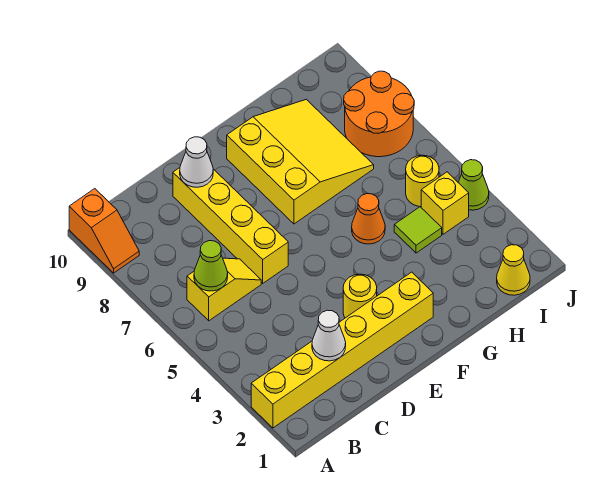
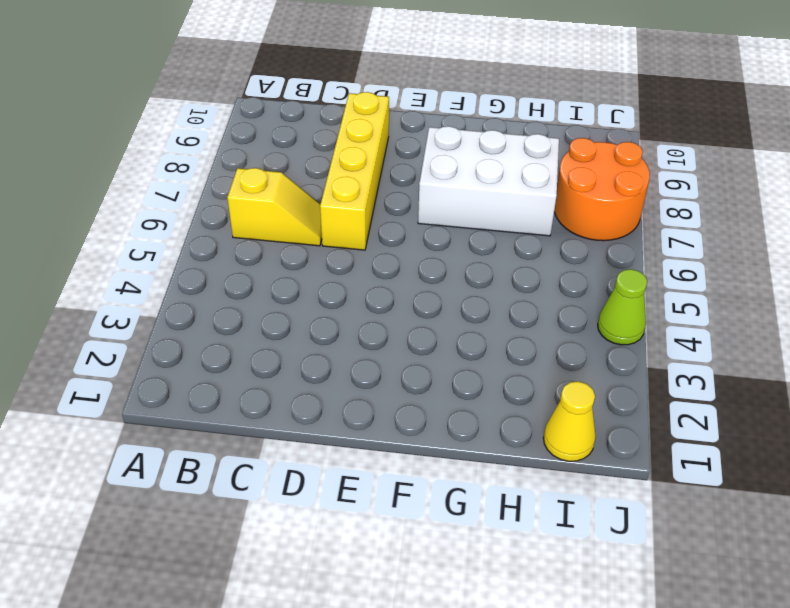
white brick F7:H8 level 1 -> yellow slope F7:H9 level 1 top F
none -> yellow brick A2:F2 level 1
none -> orange slope A9:A10 level 1 top 10
none -> yellow round brick E3 level 1

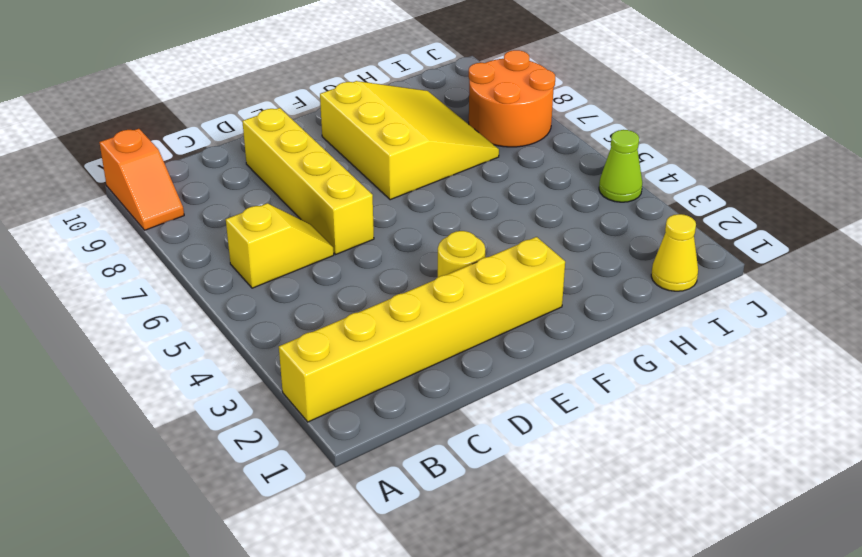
none -> orange cone G5 level 1
none -> lime tile H4 level 1
none -> yellow brick I4 level 1

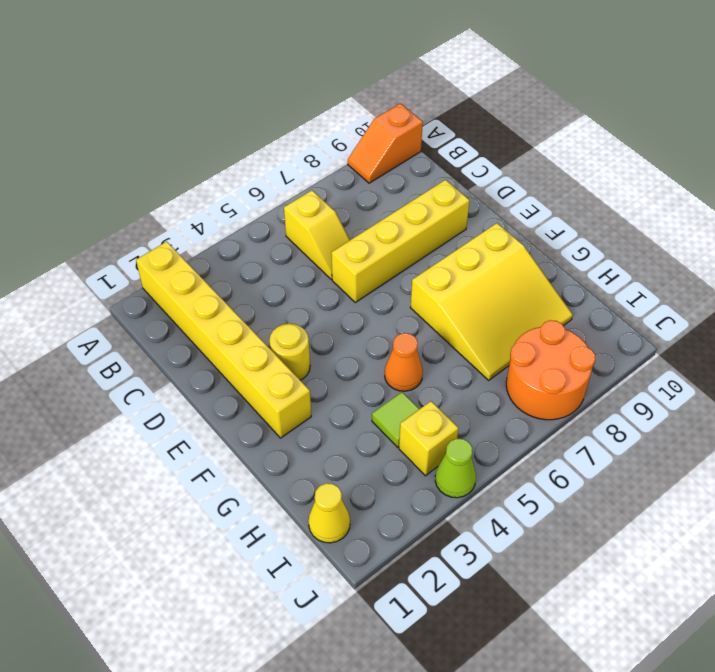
none -> yellow round brick I5 level 1
none -> lime cone B6 level 2
none -> white cone C2 level 2

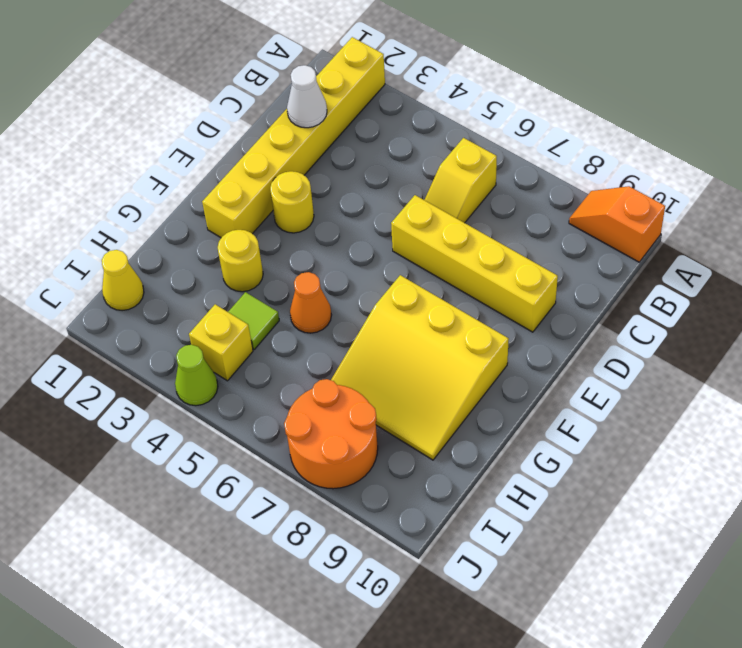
yellow round brick G3 level 1 -> yellow round brick I5 level 1
none -> lime cone B6 level 2
none -> white cone D9 level 2

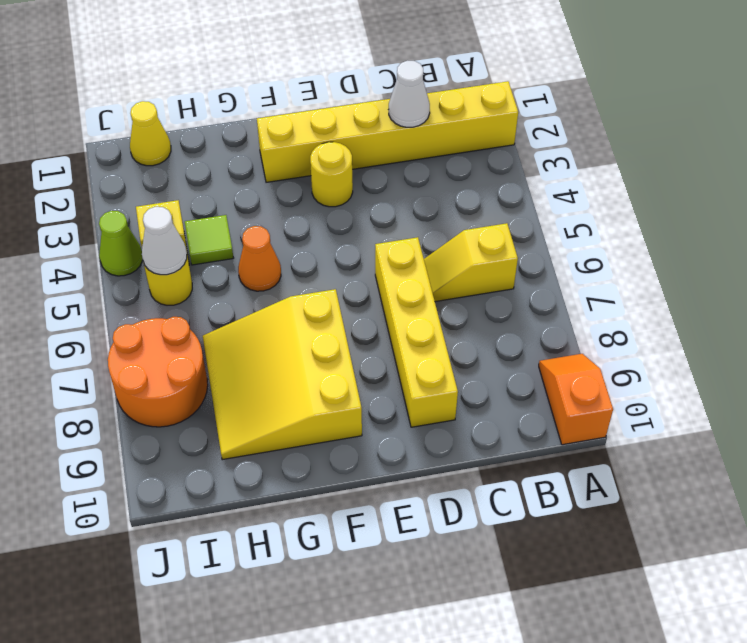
white cone I5 level 2 -> white cone D9 level 2
none -> lime cone B6 level 2

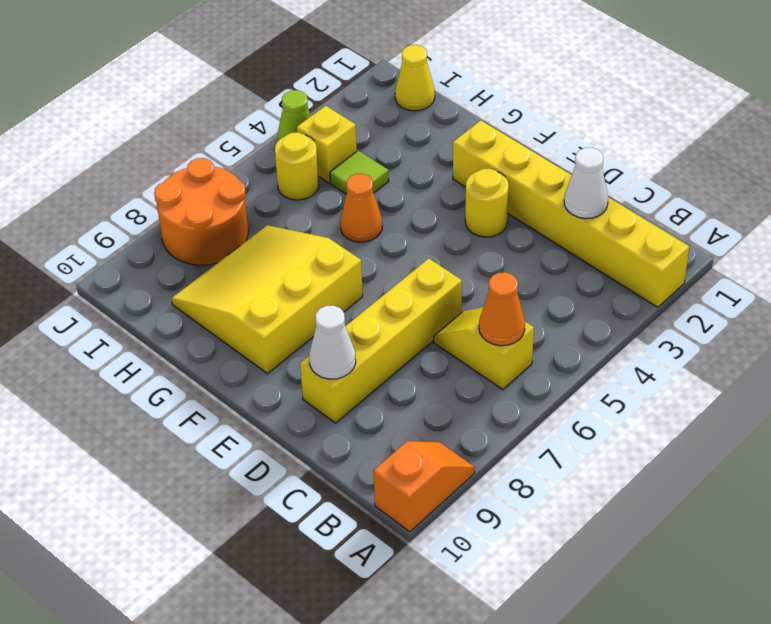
orange cone B6 level 2 -> lime cone B6 level 2

